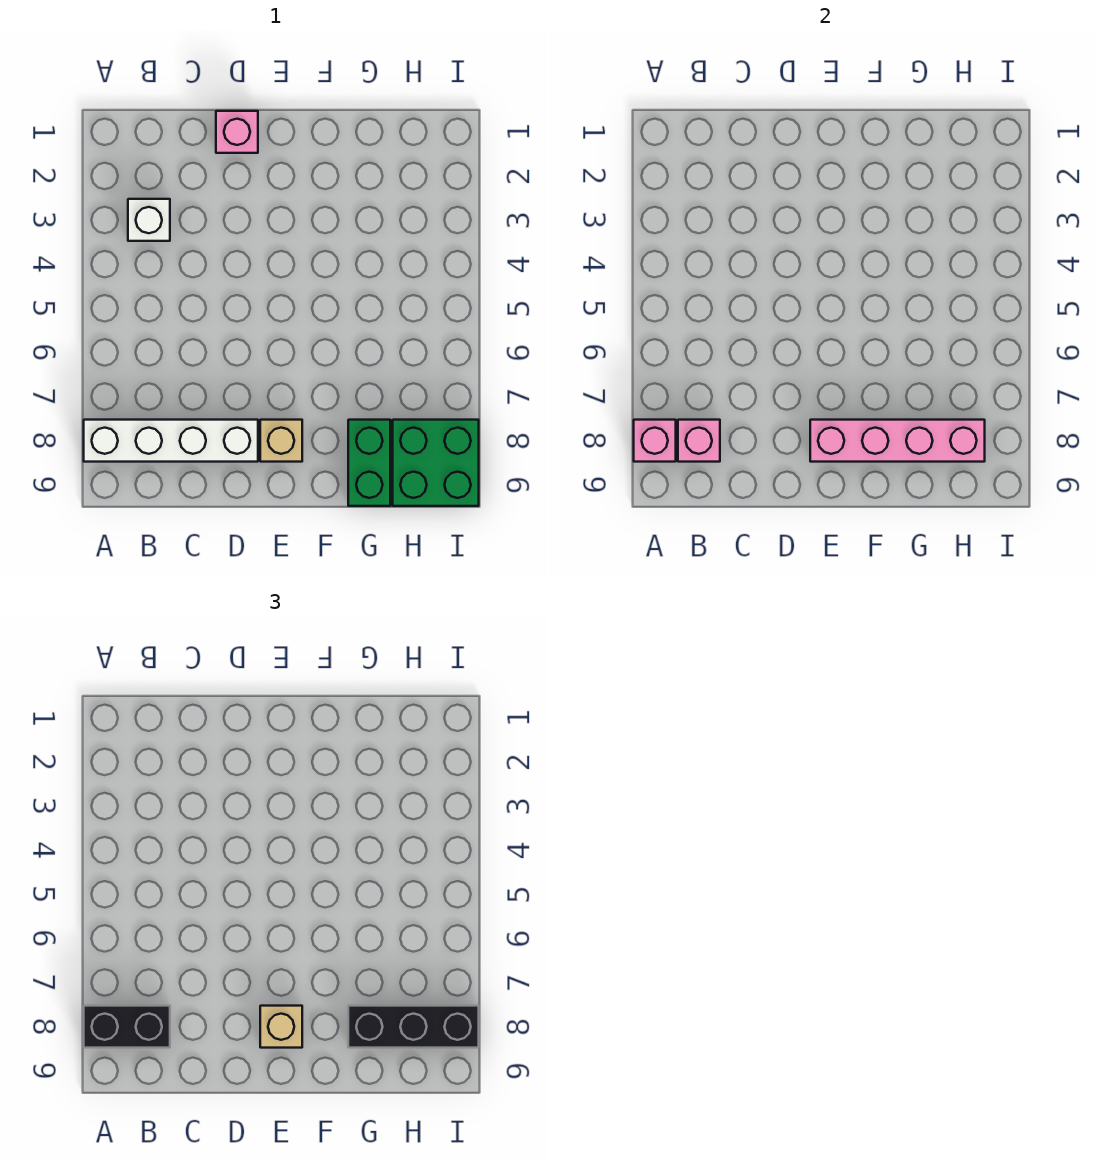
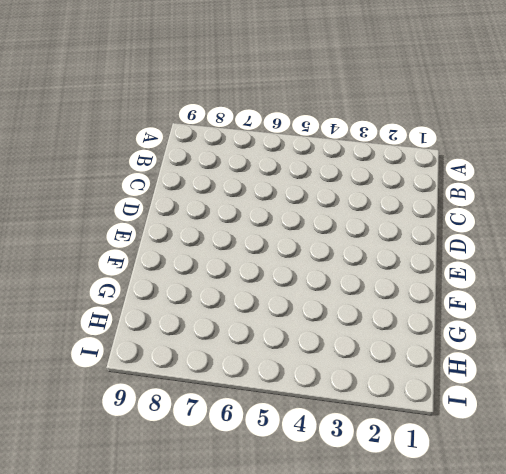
none -> white brick A8:D8 level 1
none -> white brick B3 level 1
none -> pink brick D1 level 1

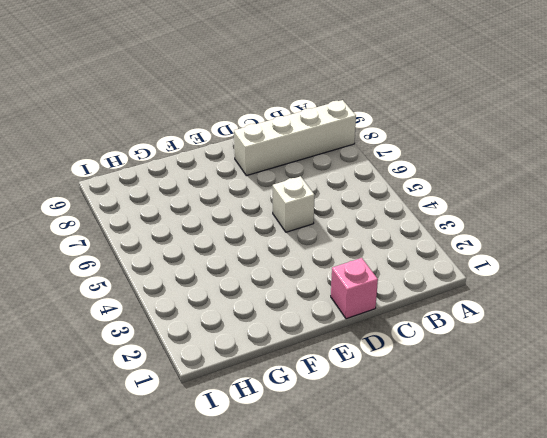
white brick D5 level 1 -> white brick B3 level 1
none -> tan brick E8 level 1
none -> green brick G8:G9 level 1
none -> green brick H8:I9 level 1

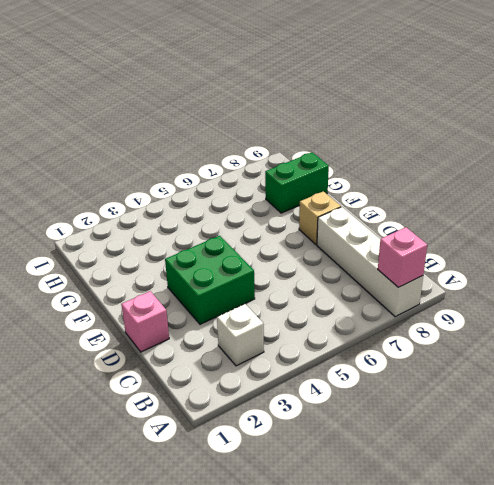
green brick D3:E4 level 1 -> green brick H8:I9 level 1
none -> pink brick B8 level 2
none -> pink brick E8:H8 level 2
none -> black brick A8:B8 level 3

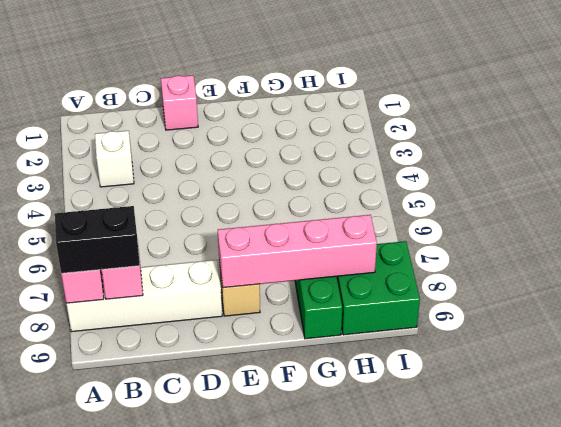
none -> tan brick E8 level 3
none -> black brick G8:I8 level 3

